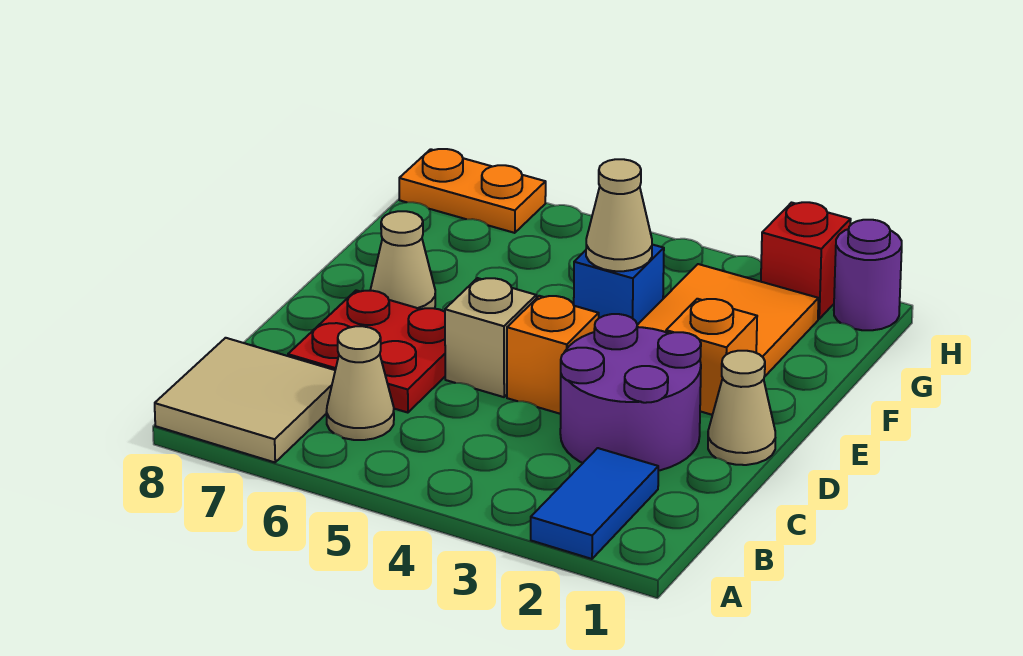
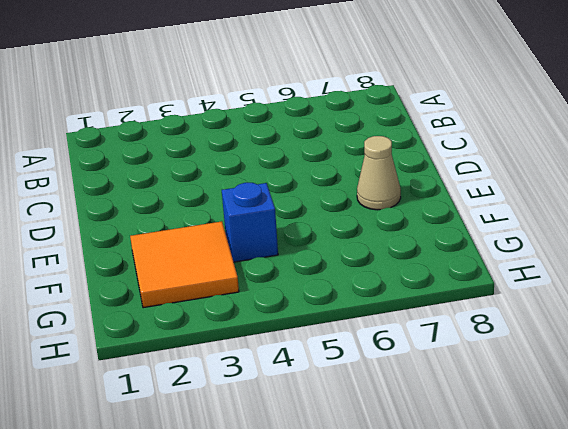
none -> blue tile A2:B2 level 1
none -> tan tile A7:B8 level 1
none -> tan cone B6 level 1

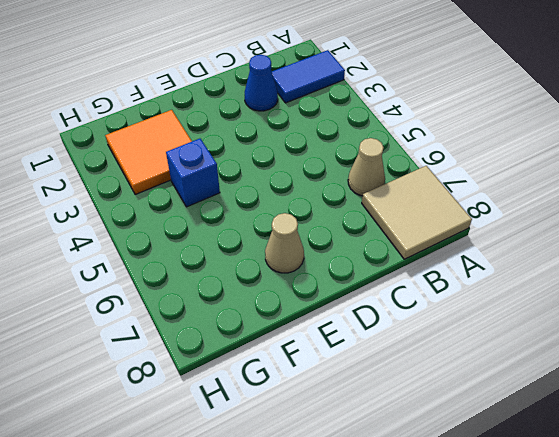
blue cone C2 level 1 -> purple round brick C2:D3 level 1
none -> red plate C6:D7 level 1
none -> tan cone D1 level 1
none -> orange brick D4 level 1

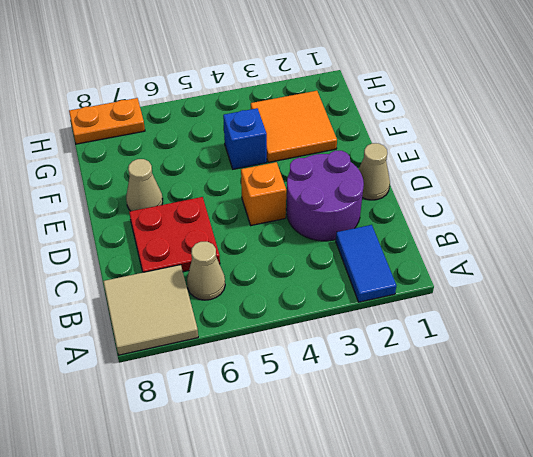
none -> tan brick D5 level 1
none -> orange brick E2 level 1
none -> purple round brick H1 level 1

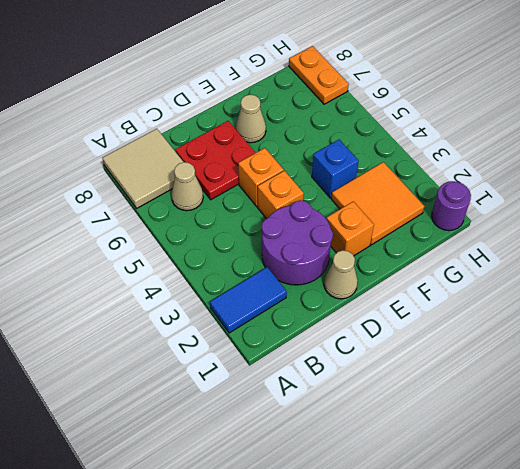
orange brick D5 level 1 -> tan brick D5 level 1
none -> red brick H2 level 1
none -> tan cone F4 level 2

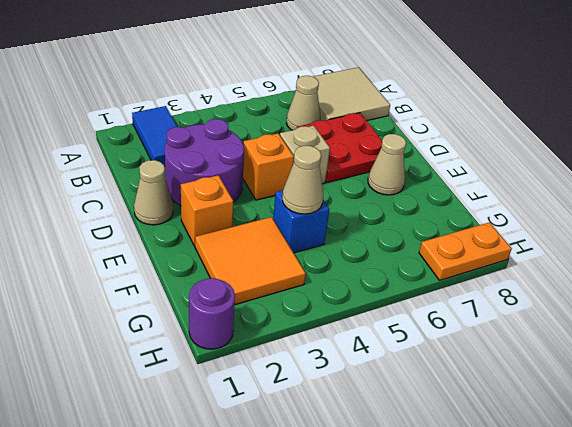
none -> red brick H2 level 1

